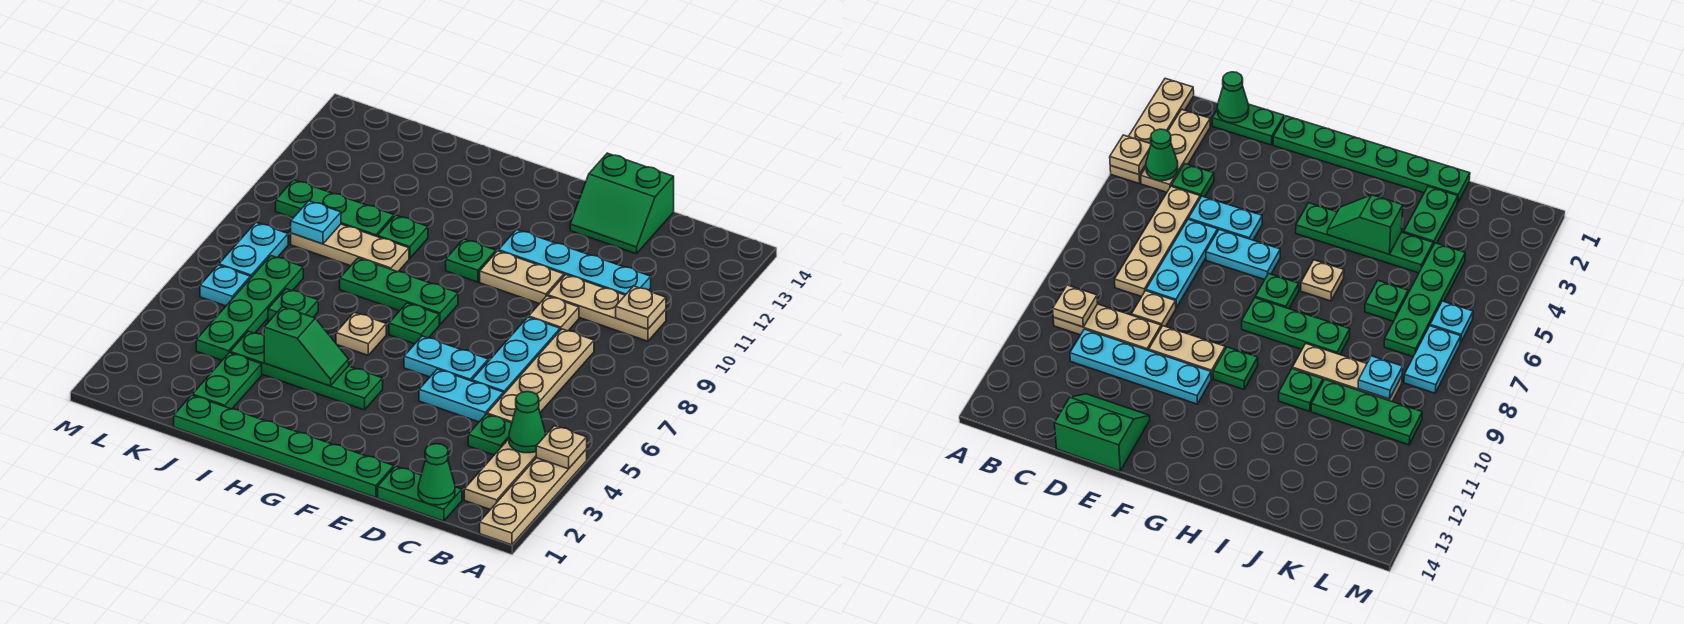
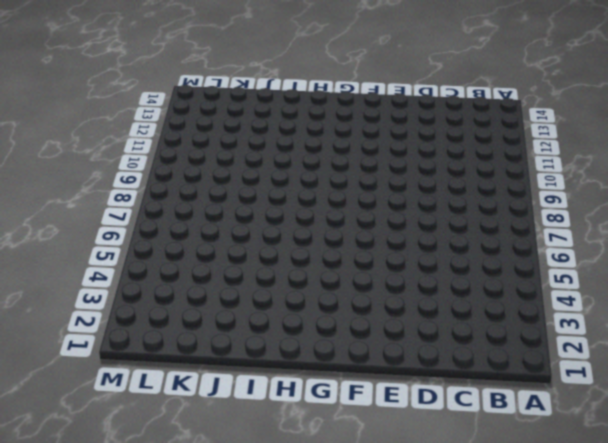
none -> tan plate A1:A4 level 1
none -> tan plate B2:B4 level 1
none -> tan plate B10:D10 level 1
none -> green plate C1:D1 level 1

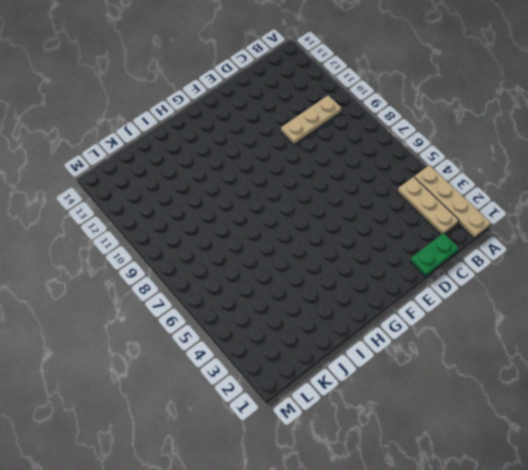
none -> green plate C4 level 1
none -> tan plate C5:C8 level 1
none -> cyan plate C11:F11 level 1
none -> cyan plate D5:E5 level 1

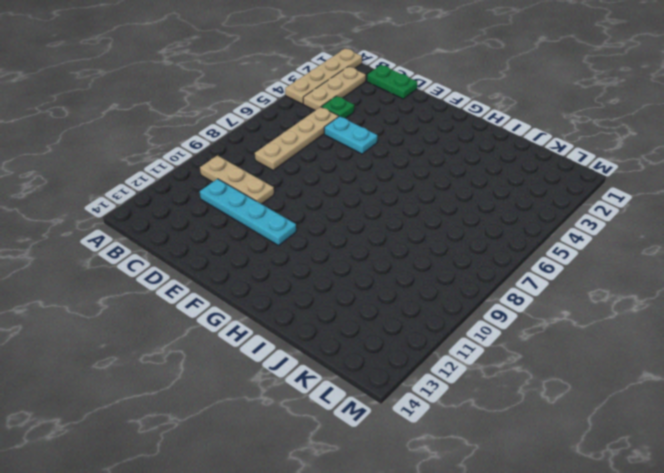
none -> cyan plate D6:D8 level 1
none -> tan plate D9 level 1
none -> green slope D13:E14 level 1 top 14
none -> green plate E1:J1 level 1

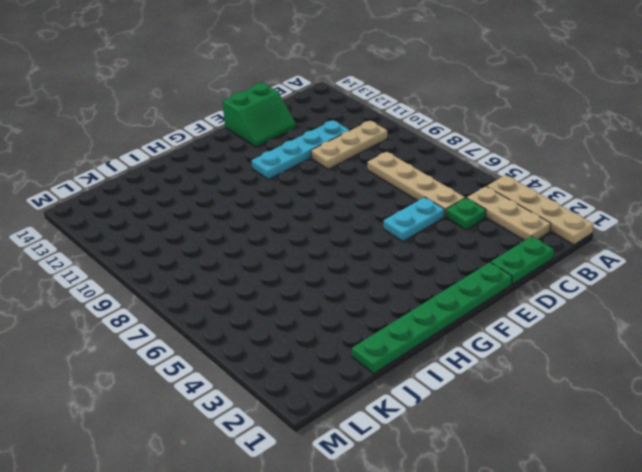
none -> cyan plate D6:D8 level 1
none -> tan plate D9 level 1
none -> cyan plate E6:F6 level 1
none -> tan plate E10:F10 level 1

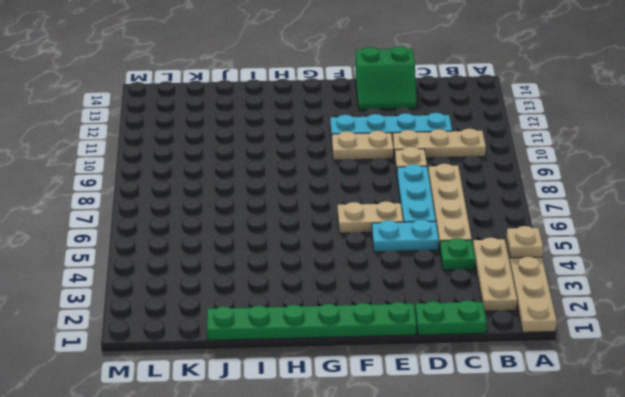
tan plate E6:F6 level 1 -> cyan plate E6:F6 level 1
none -> green plate G4:J4 level 1
none -> green plate G7 level 1
none -> green plate G8:I8 level 1
none -> green plate G10 level 1

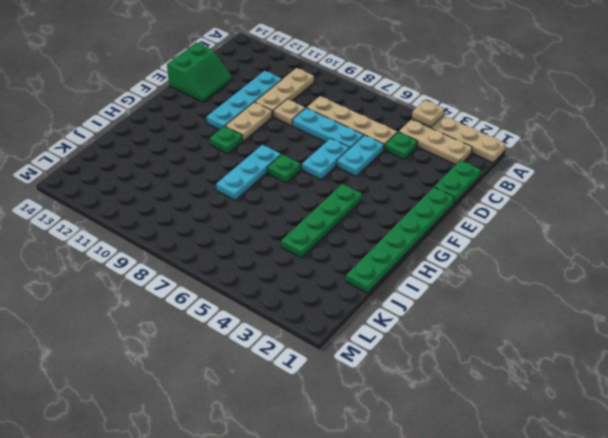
cyan plate G8:I8 level 1 -> green plate G8:I8 level 1
none -> tan plate H6 level 1
none -> tan plate I9:K9 level 1
none -> green plate I10 level 1
none -> green plate J2:J3 level 1

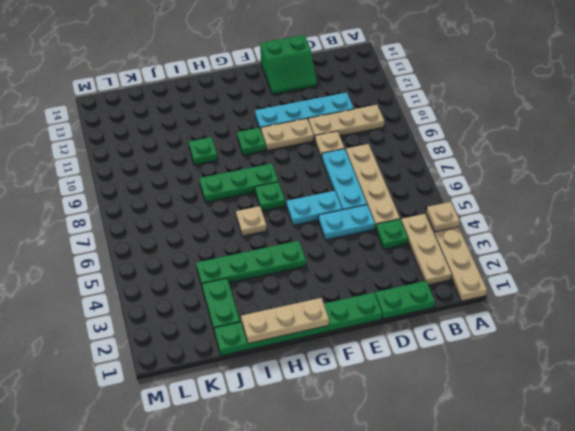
tan plate G1:I1 level 2 -> tan plate I9:K9 level 1
none -> green plate J6 level 1
none -> green plate J10:L10 level 1
none -> green plate K4:K7 level 1
none -> cyan plate L6 level 1

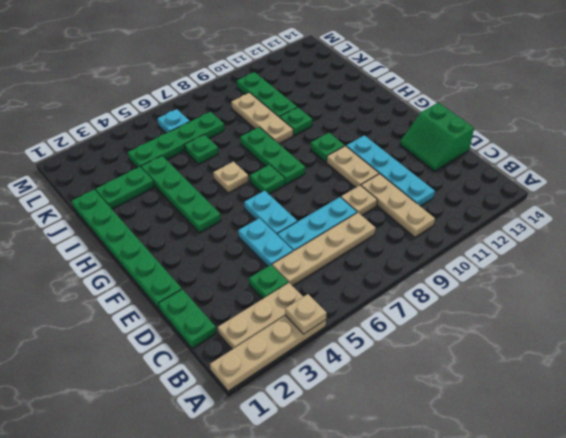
none -> cyan plate L7:L8 level 1
none -> green cone B4 level 2
none -> tan plate B10 level 2
none -> green cone C1 level 2

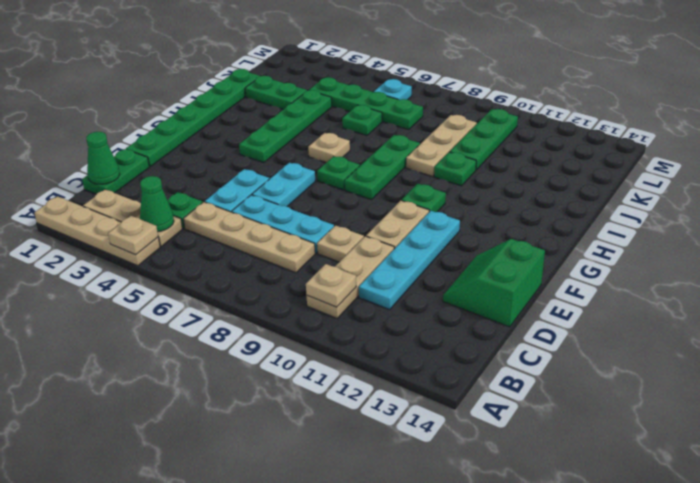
none -> cyan plate L7:L8 level 1
none -> green slope H4:I4 level 2 top I
none -> cyan plate K9 level 2

